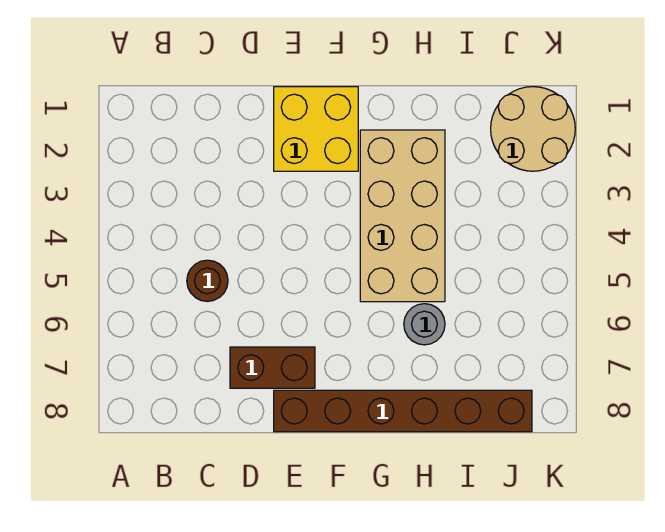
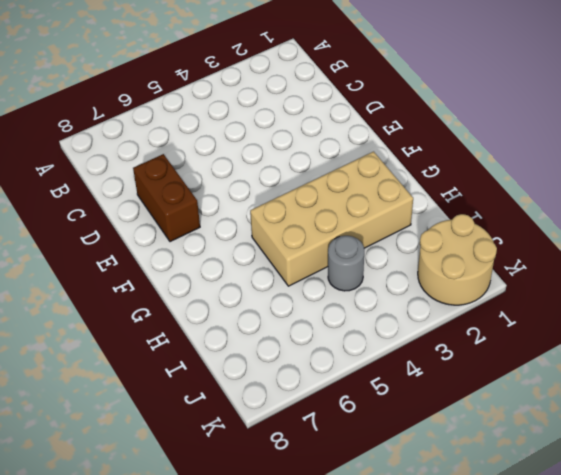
grey round brick I4 level 1 -> grey round brick H6 level 1
none -> brown round brick C5 level 1
none -> yellow brick E1:F2 level 1

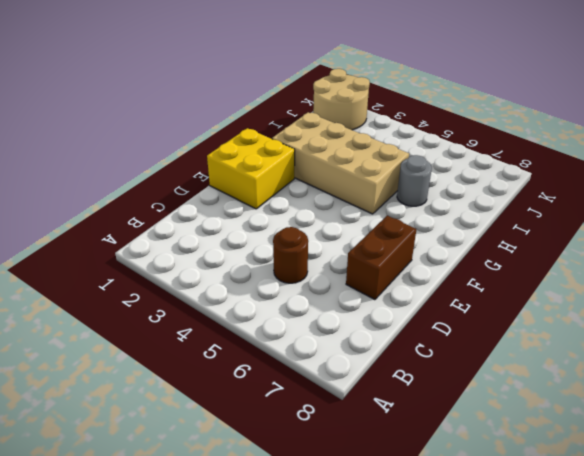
none -> brown brick E8:J8 level 1

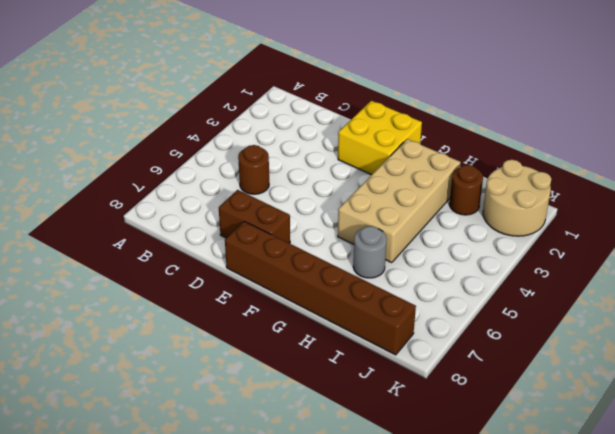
brown round brick I2 level 1 -> none

